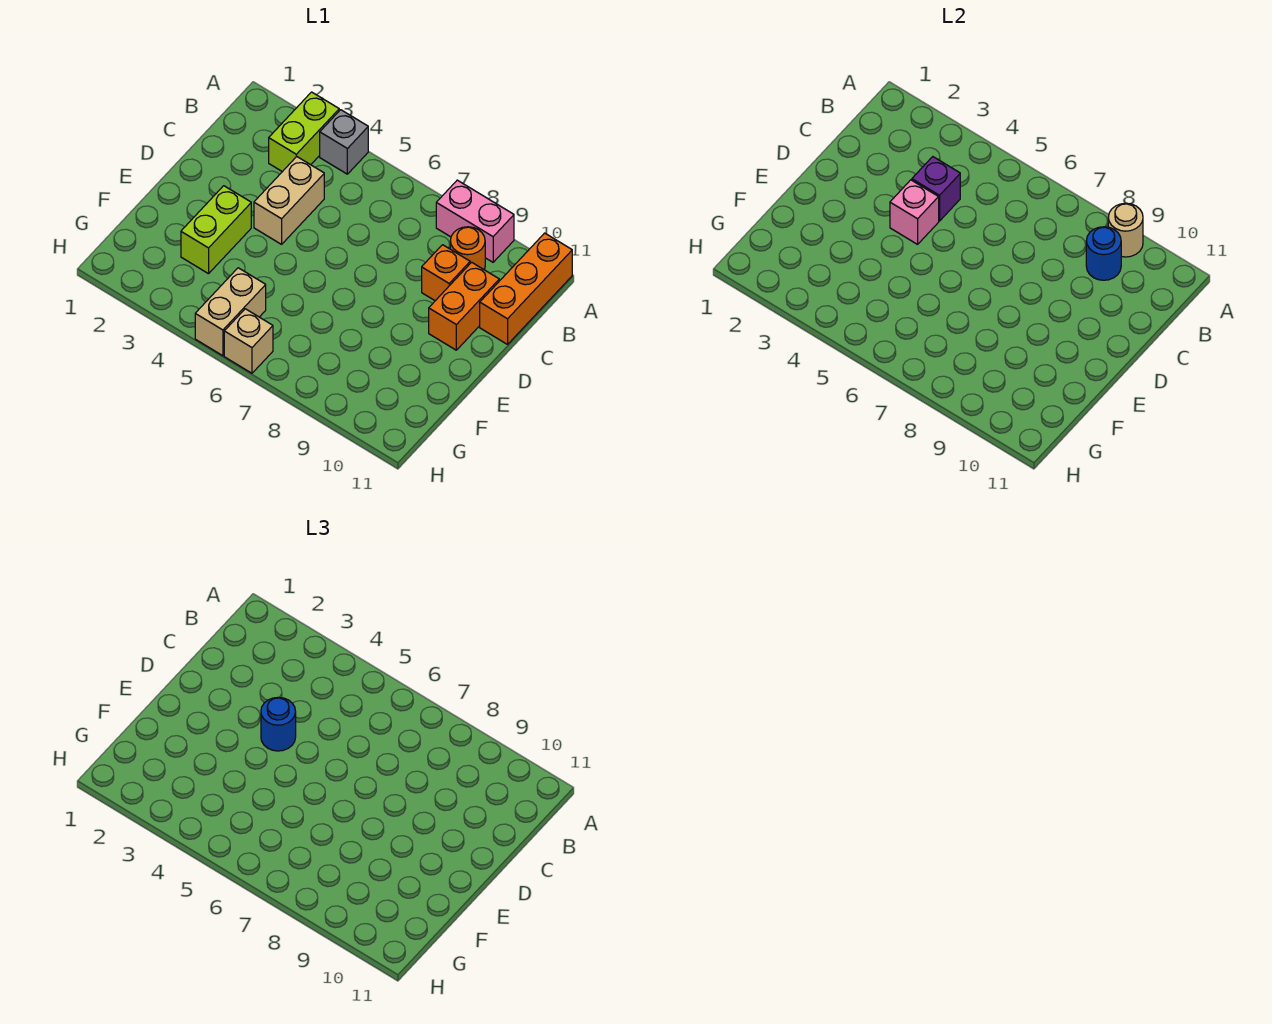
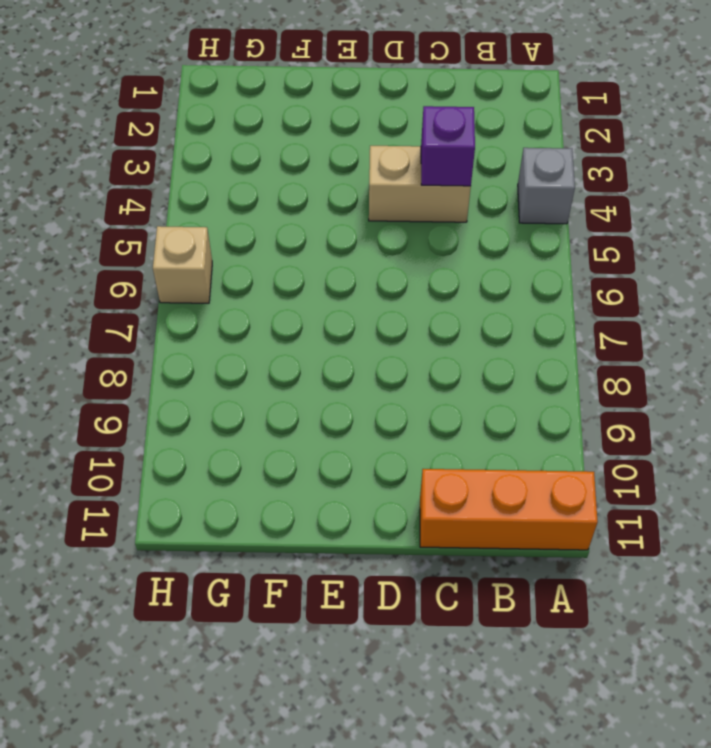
none -> lime brick A3:B3 level 1
none -> pink brick A8:A9 level 1
none -> orange round brick B9 level 1

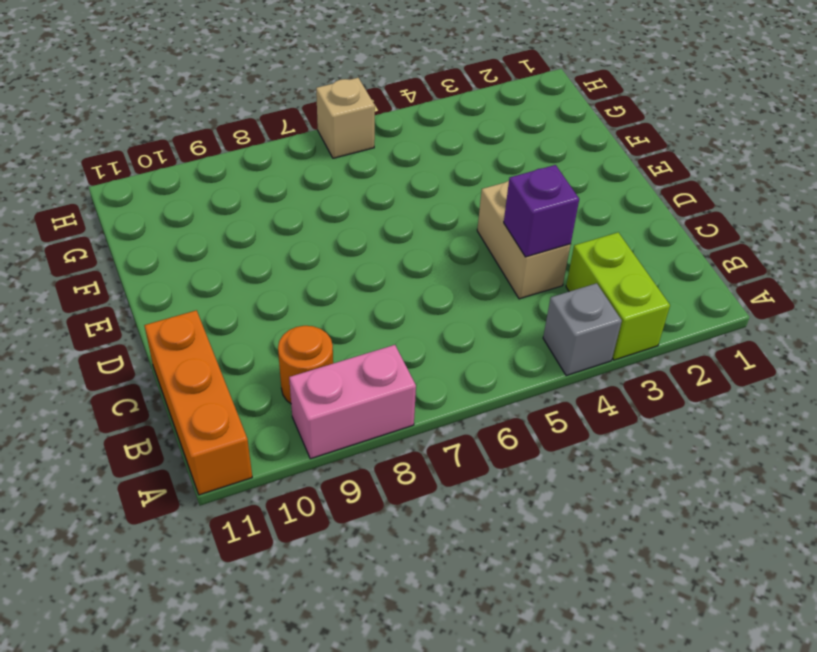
none -> orange brick C9 level 1
none -> orange brick C10:D10 level 1
none -> lime brick E3:F3 level 1

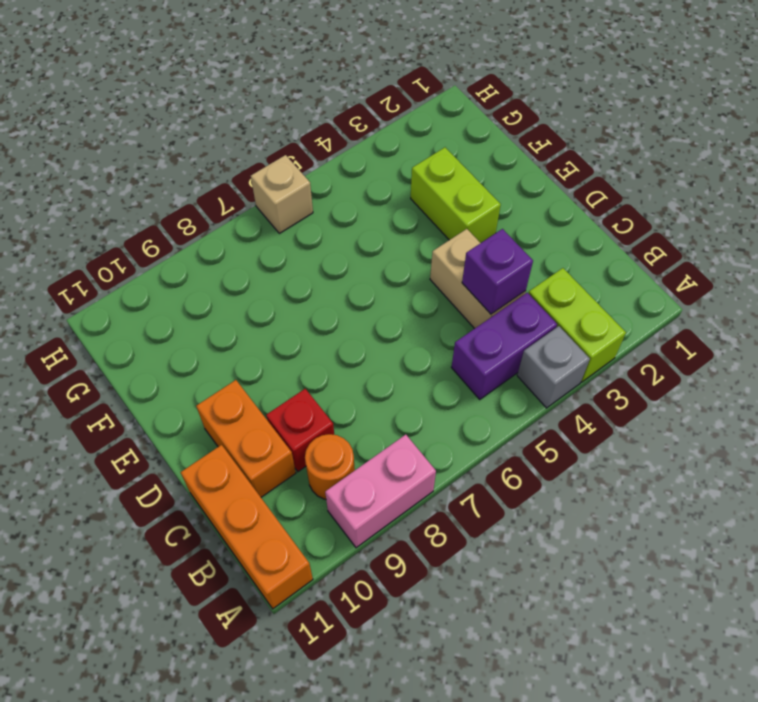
purple brick B4:B5 level 1 -> none
red brick C9 level 1 -> orange brick C9 level 1
none -> tan brick G5:H5 level 1
none -> tan round brick A9 level 2
none -> blue round brick B9 level 2

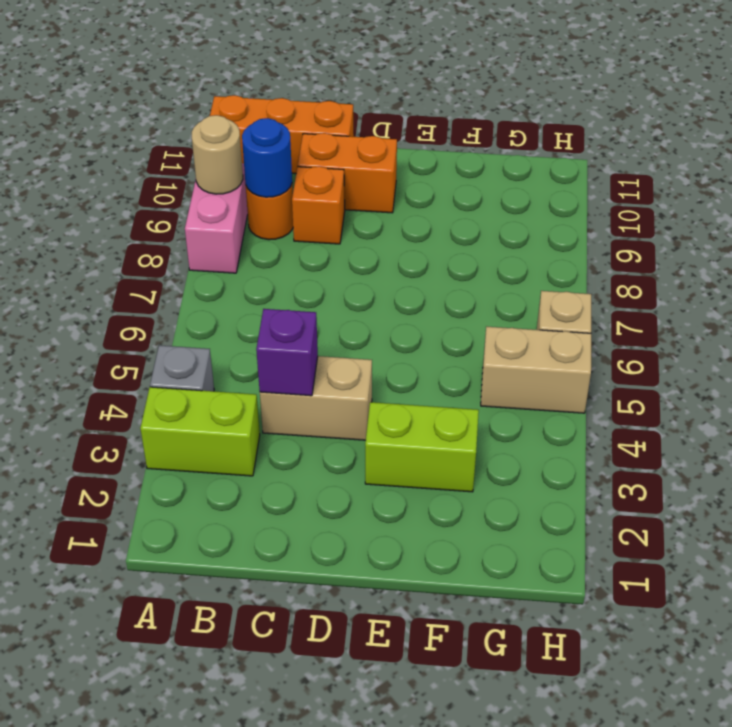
none -> pink brick D4 level 2
none -> blue round brick D4 level 3

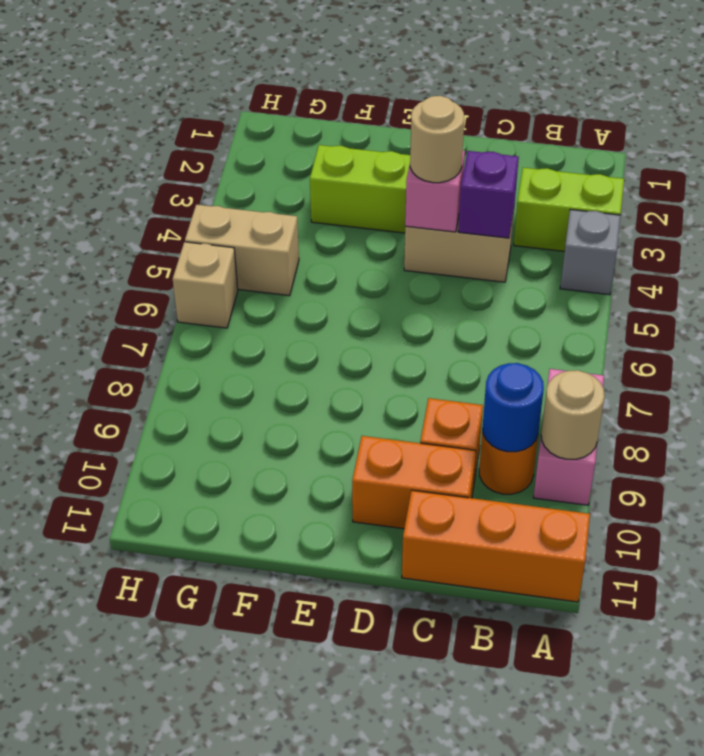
tan round brick D4 level 3 -> blue round brick D4 level 3

